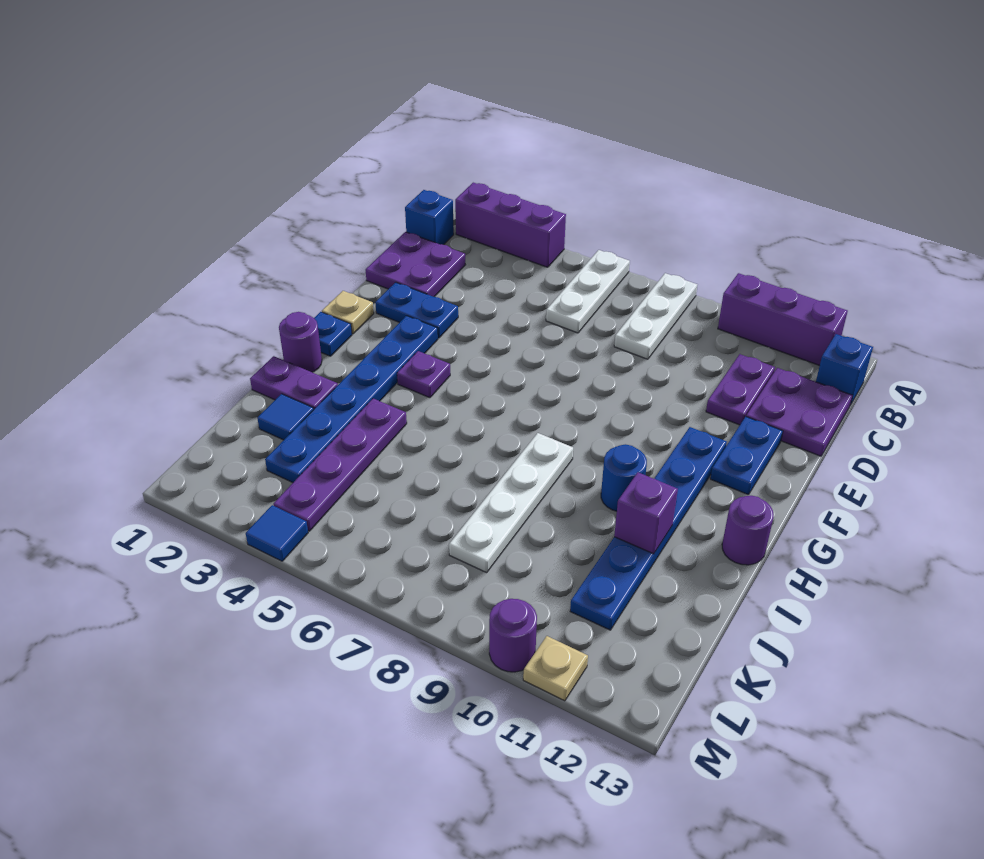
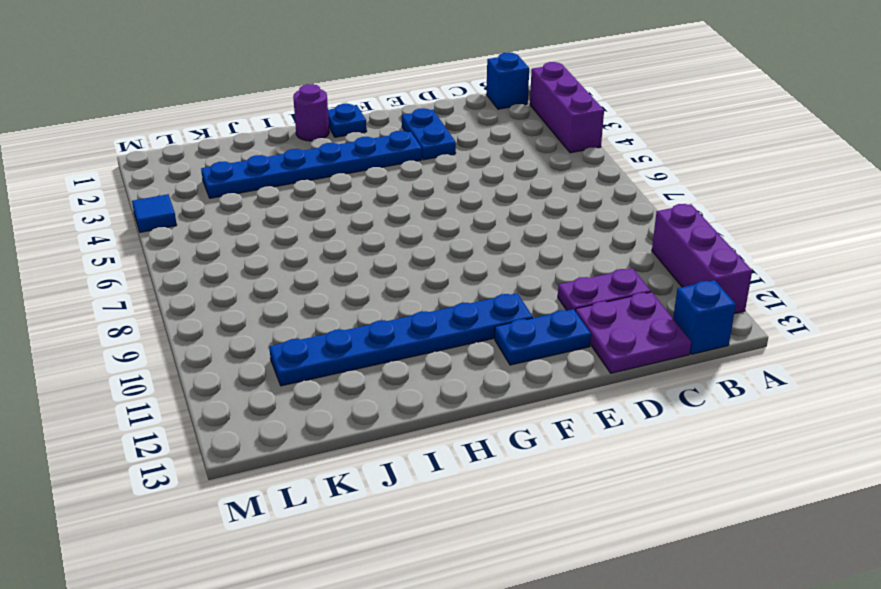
none -> white plate A6:C6 level 1
none -> white plate A8:C8 level 1
none -> purple plate C1:D2 level 1

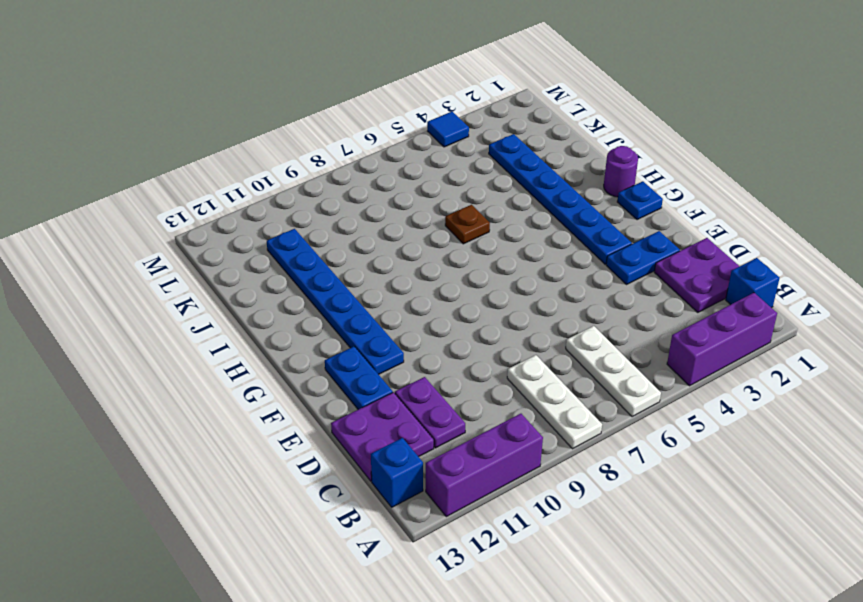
brown plate I6 level 1 -> none
none -> tan plate F1 level 1
none -> purple plate G4 level 1
none -> white plate H8:K8 level 1

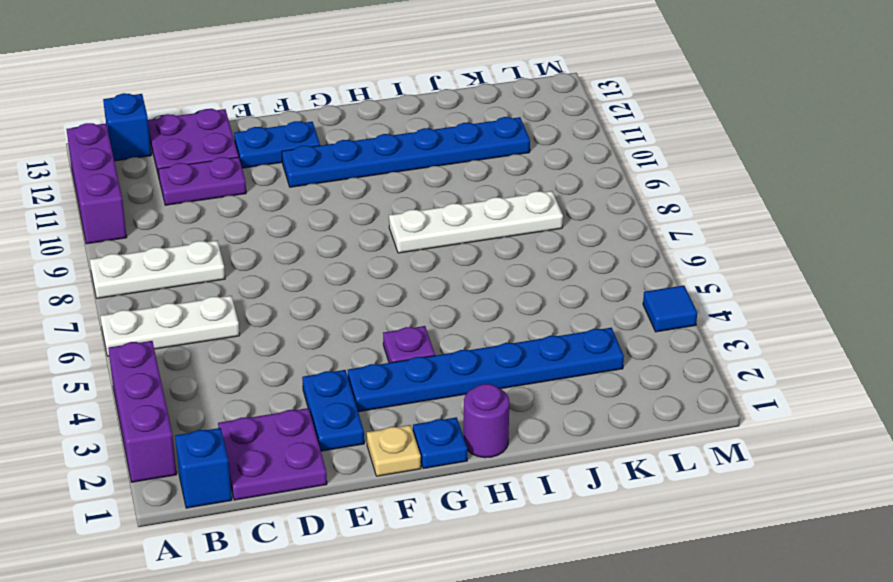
none -> blue round brick H10 level 1
none -> purple round brick H13 level 1
none -> purple plate I1:I2 level 1

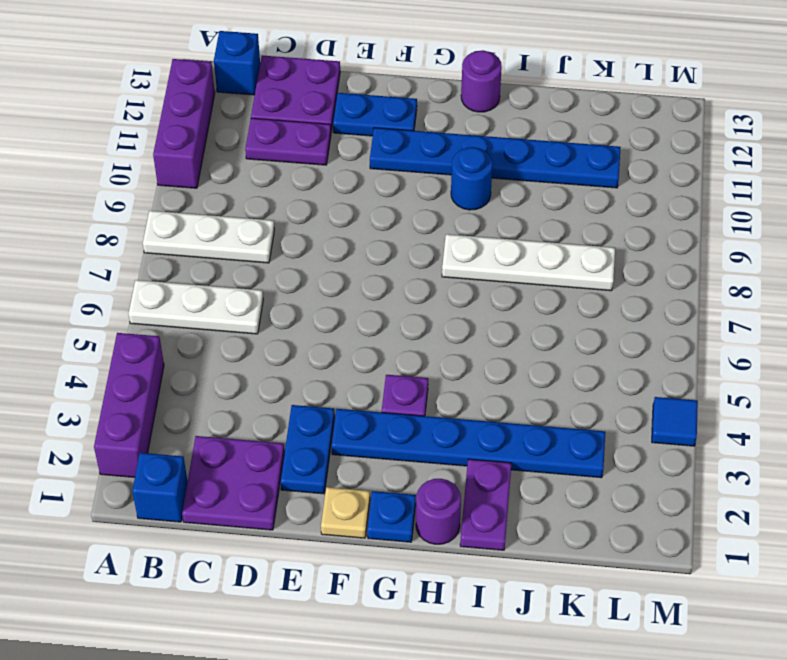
none -> purple plate I4:L4 level 1
none -> blue tile J2 level 1
none -> purple round brick M10 level 1

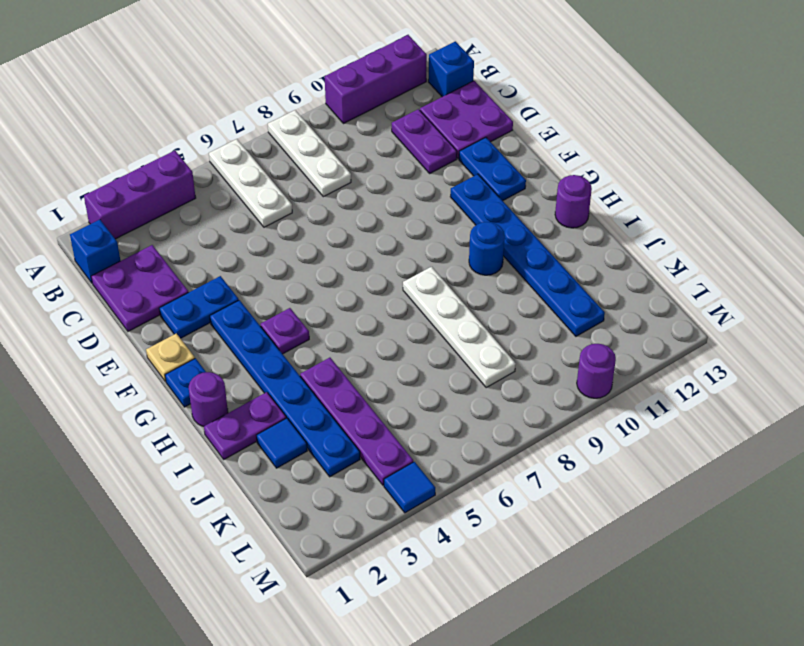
none -> tan plate M11 level 1
none -> purple brick I11 level 2

